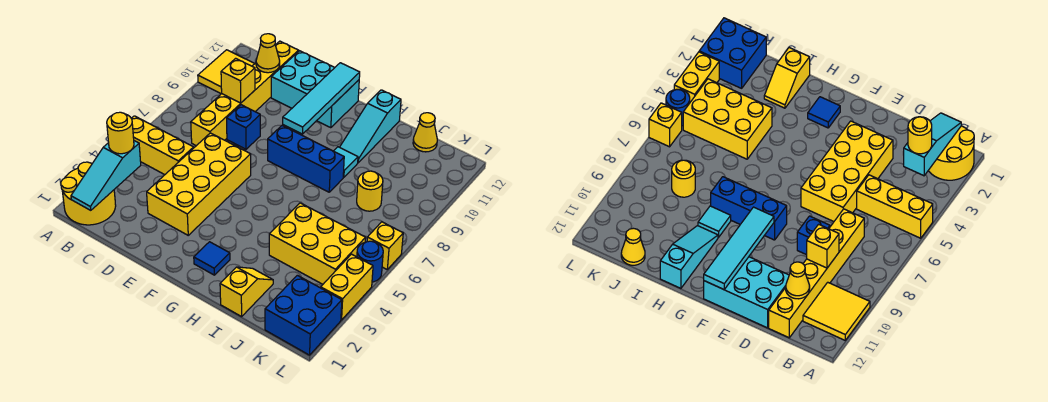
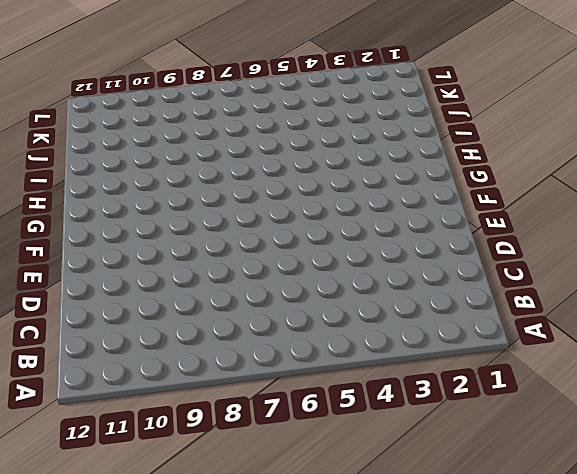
none -> yellow round brick A1:B2 level 1
none -> yellow brick A5:C5 level 1
none -> yellow tile A10:B11 level 1

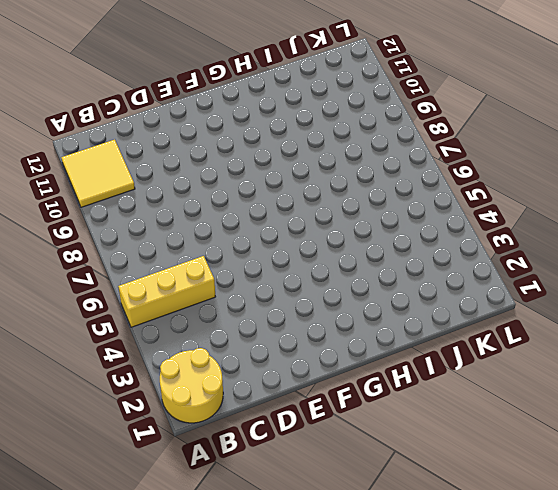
none -> yellow brick C7:C12 level 1
none -> yellow brick D3:E6 level 1
none -> blue brick D8 level 1

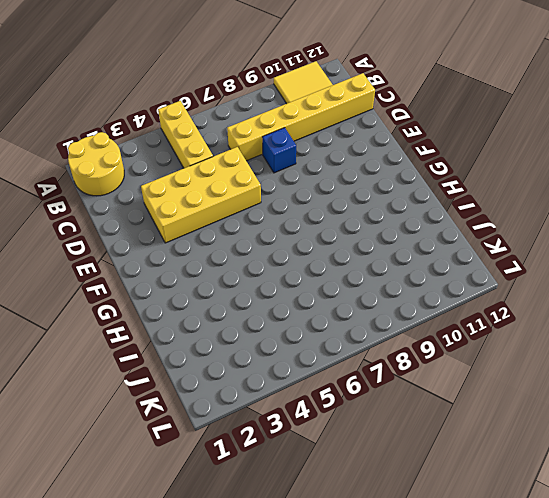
none -> cyan brick D11:F12 level 1
none -> blue brick F8:H8 level 1
none -> blue tile G2 level 1

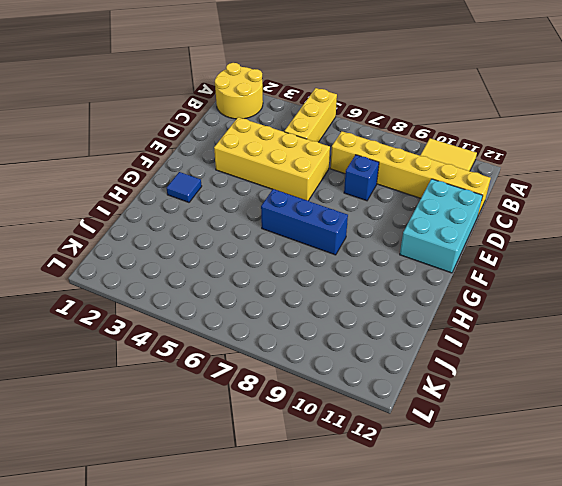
blue brick G6:G8 level 1 -> blue brick F8:H8 level 1
none -> cyan tile H9 level 1
none -> cyan slope H10:H12 level 1 top 12
none -> yellow slope I1:I2 level 1 top 1

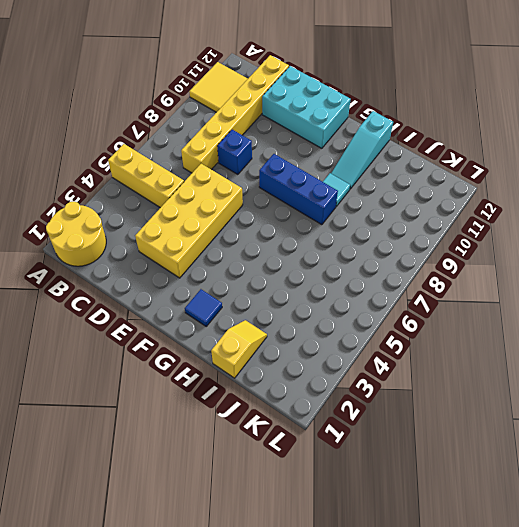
none -> yellow brick I4:K5 level 1
none -> yellow round brick J8 level 1
none -> yellow cone J12 level 1

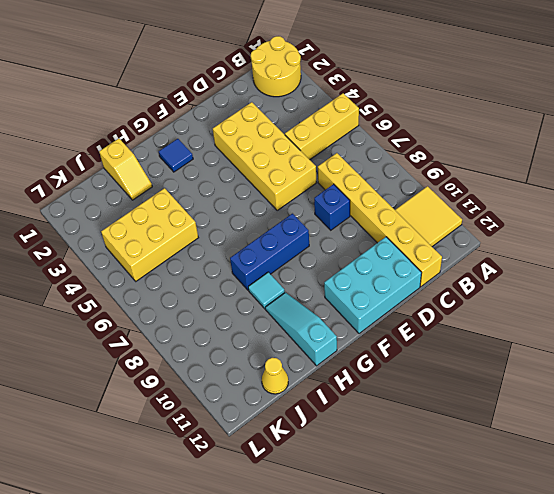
none -> yellow round brick J8 level 1
none -> blue brick K1:L2 level 1
none -> yellow brick L3:L4 level 1

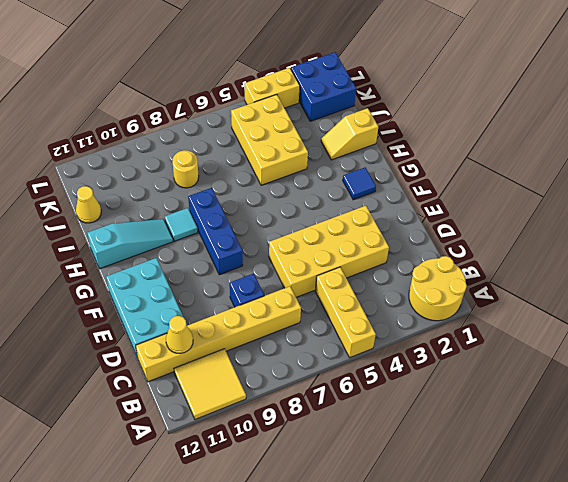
none -> blue round brick L5 level 1
none -> yellow brick L6 level 1
none -> cyan slope B1:B3 level 2 top 3

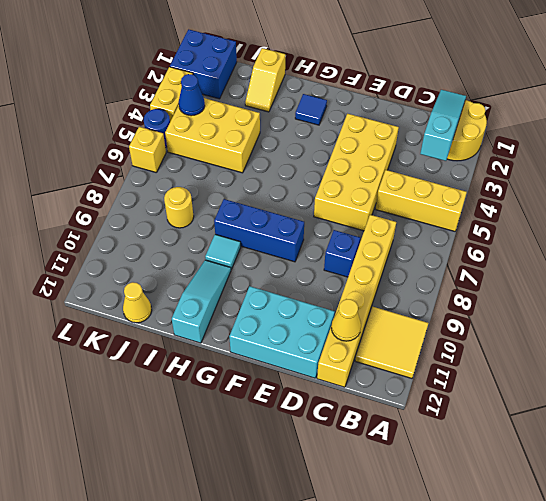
blue cone K4 level 2 -> none
none -> yellow brick C9 level 2
none -> cyan tile F9:F12 level 2
none -> yellow round brick B3 level 3

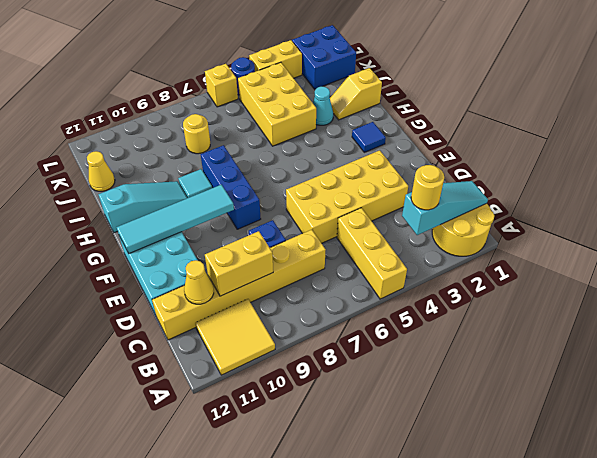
yellow brick C9:C10 level 2 -> yellow brick C9 level 2
cyan cone I3 level 1 -> none

